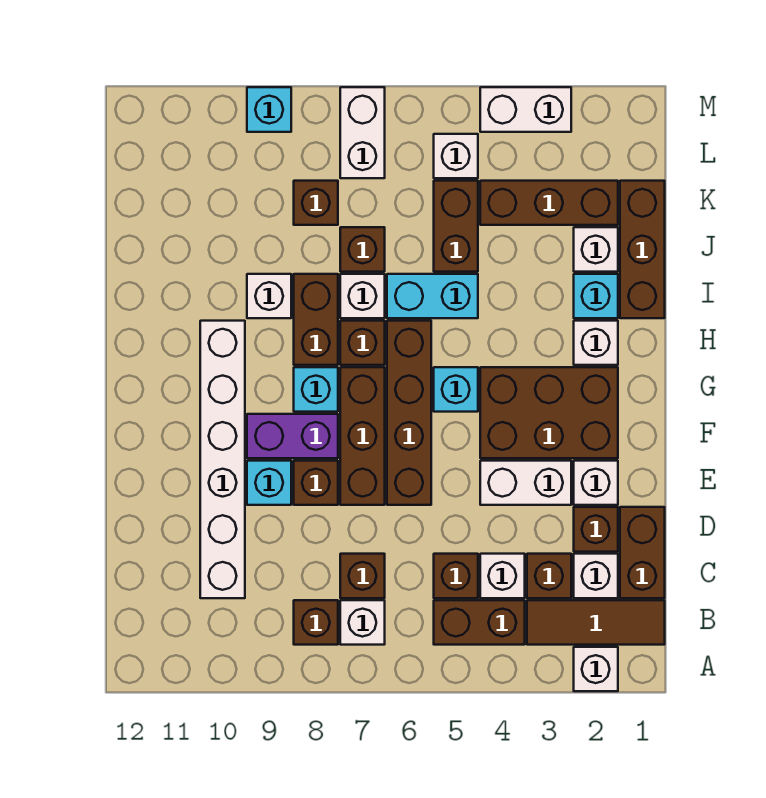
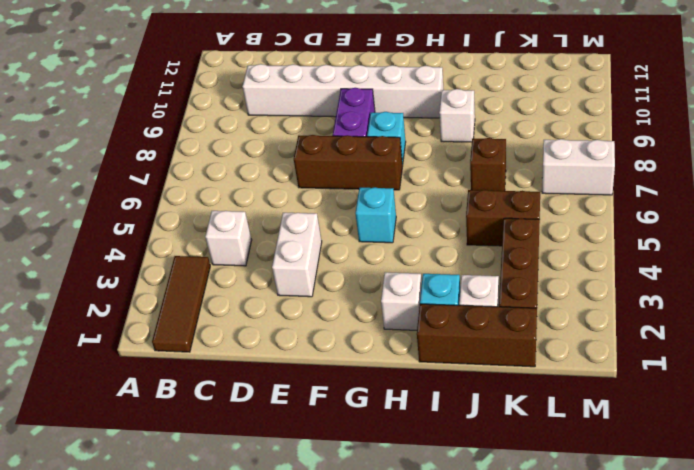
none -> white brick A2 level 1
none -> brown brick B4:B5 level 1
none -> white brick B7 level 1
none -> brown brick B8 level 1

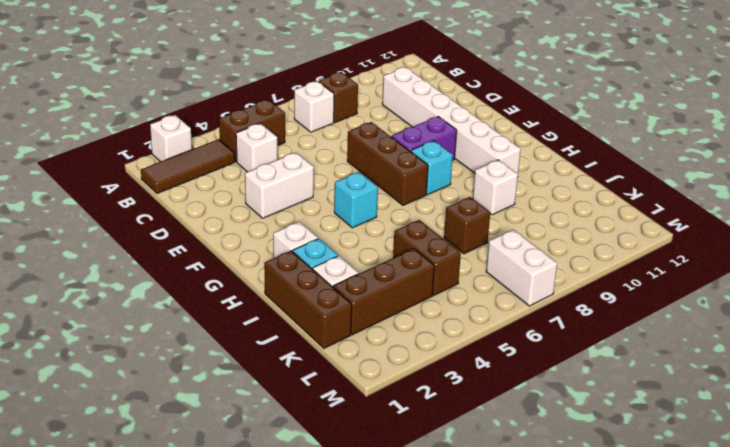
none -> brown brick C1:D1 level 1
none -> white brick C2 level 1
none -> brown brick C3 level 1
none -> brown brick C5 level 1

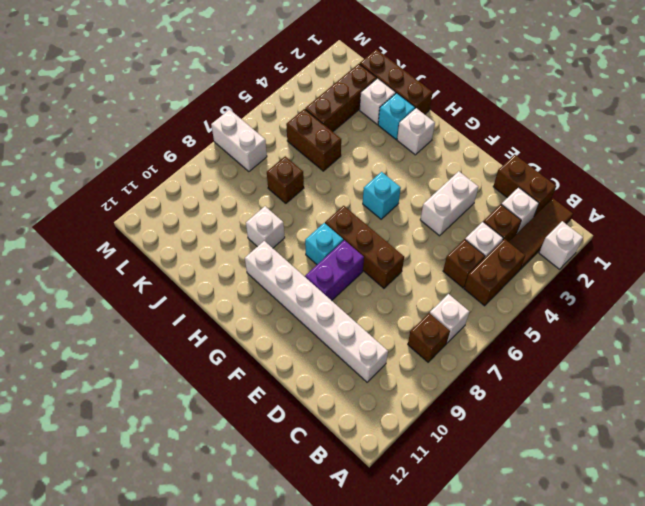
none -> brown brick C7 level 1
none -> brown brick D2 level 1
none -> white brick E2 level 1
none -> brown brick E6:H6 level 1

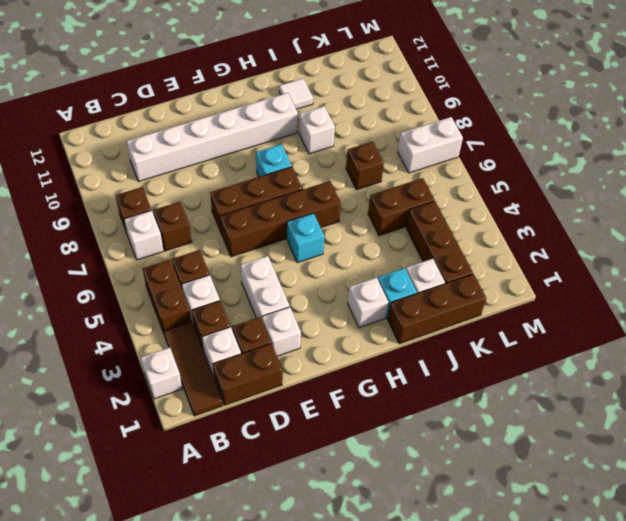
white tile I11 level 1 -> none
none -> brown brick E8 level 1
none -> cyan brick E9 level 1
none -> brown brick F2:G4 level 1
none -> purple brick F8:F9 level 1

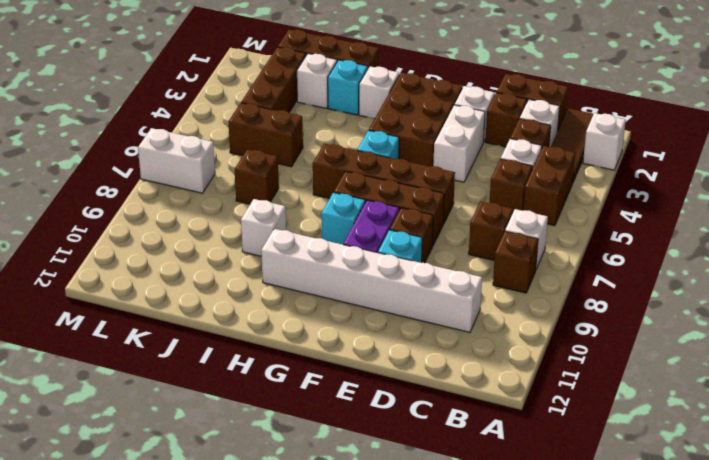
none -> brown brick H7 level 1
none -> brown brick H8:I8 level 1
none -> cyan brick I5:I6 level 1
none -> white brick I7 level 1

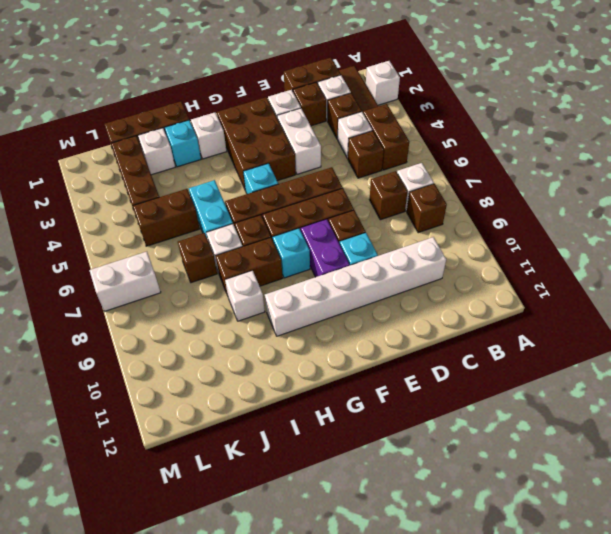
none -> brown brick K8 level 1
none -> white brick L5 level 1
none -> white brick M3:M4 level 1
none -> cyan brick M9 level 1

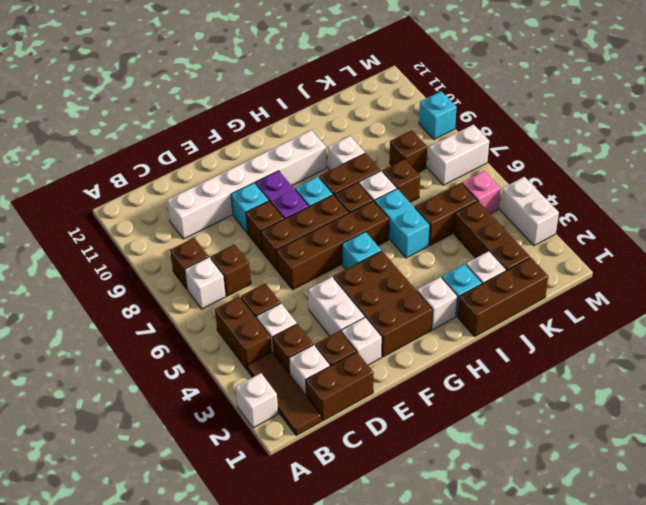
pink brick L5 level 1 -> white brick L5 level 1

